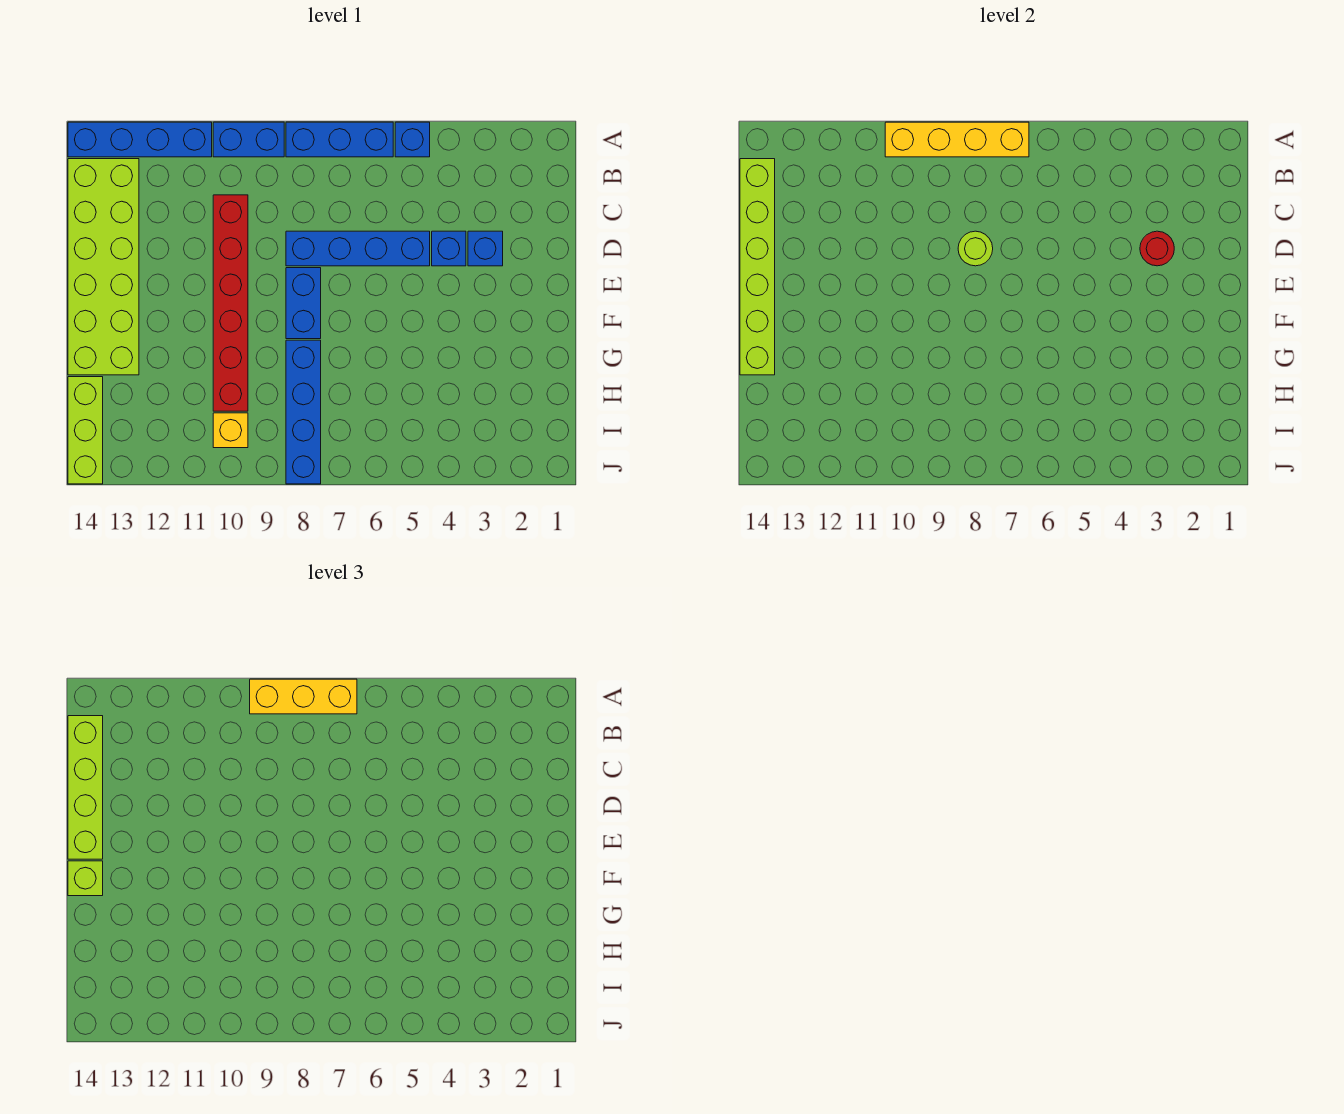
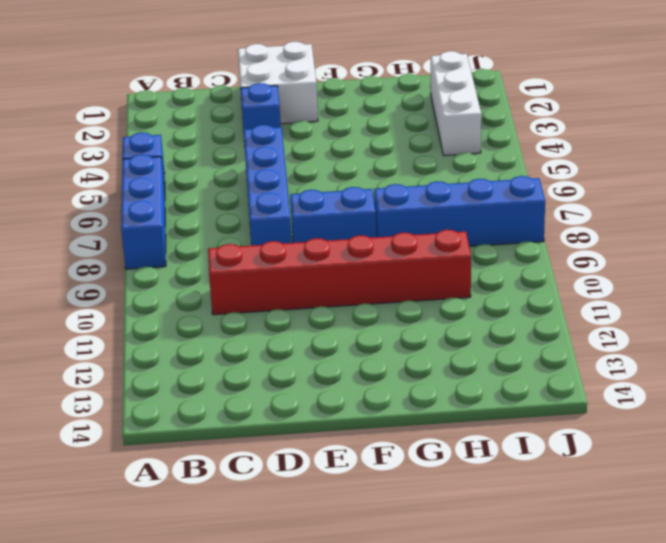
white brick D1:E2 level 1 -> none
white brick I2:I4 level 1 -> none
none -> blue brick A9:A10 level 1
none -> blue brick A11:A14 level 1
none -> lime brick B13:G14 level 1

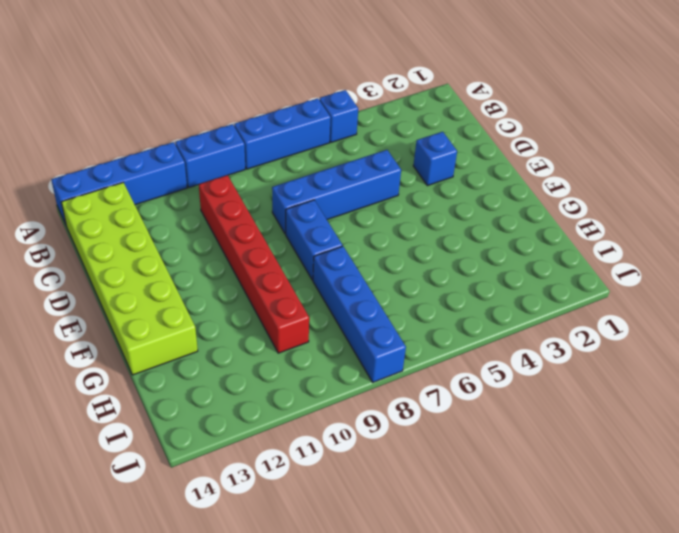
none -> blue brick D4 level 1
none -> lime brick H14:J14 level 1
none -> yellow brick I10 level 1

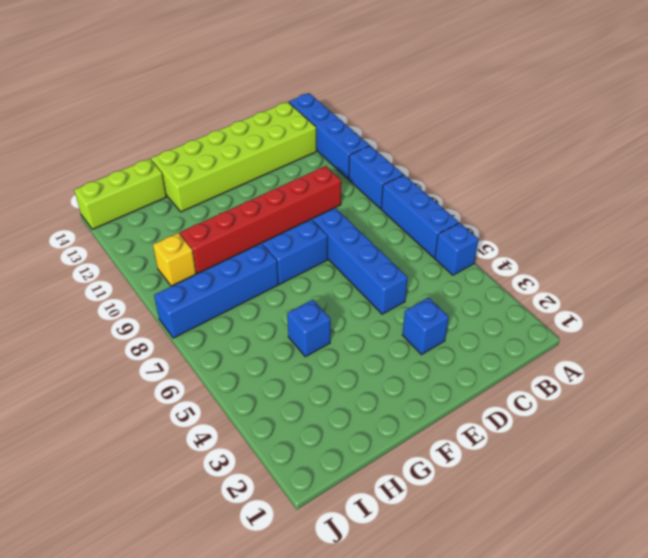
blue brick G5 level 1 -> blue brick D4 level 1
none -> yellow brick A7:A10 level 2
none -> lime brick B14:G14 level 2
none -> red round brick D3 level 2

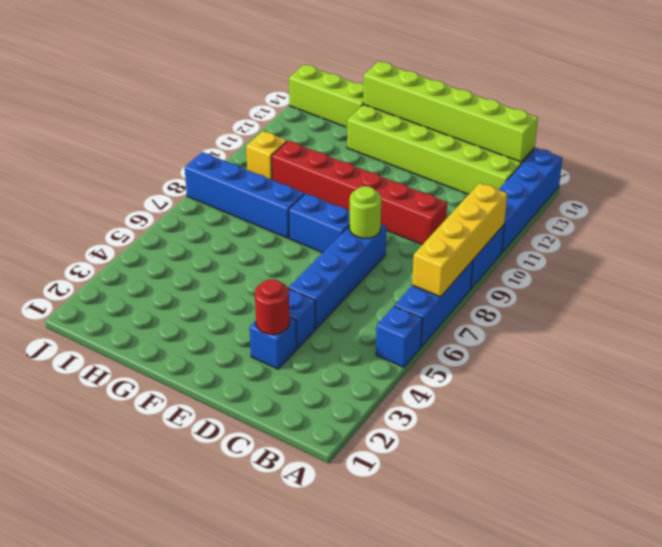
none -> yellow brick A7:A9 level 3
none -> lime brick B14:E14 level 3
none -> lime brick F14 level 3

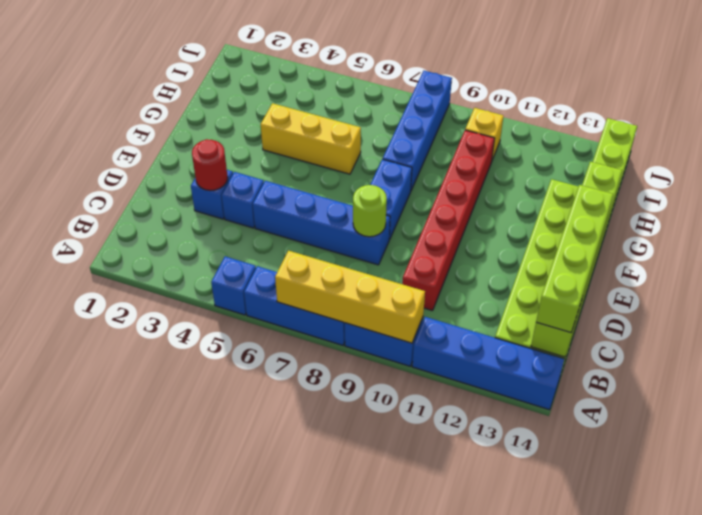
yellow brick G4:G6 level 1 -> yellow brick A7:A9 level 3
none -> lime brick F14 level 3

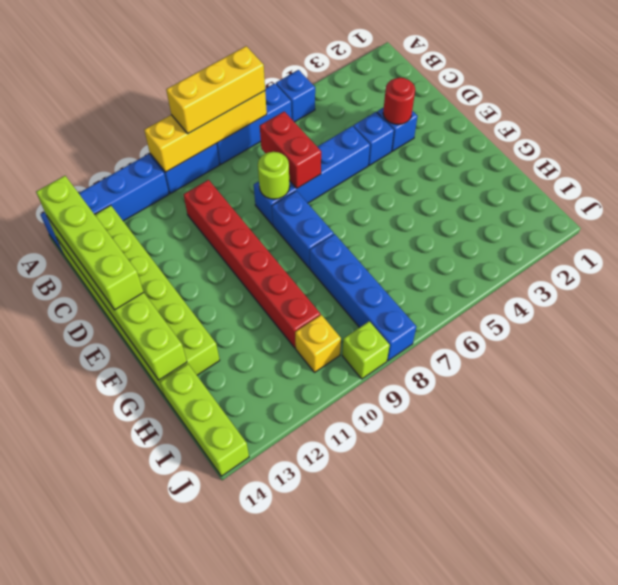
red brick C7:D7 level 2 -> none
lime brick J9 level 1 -> lime brick F14 level 3

